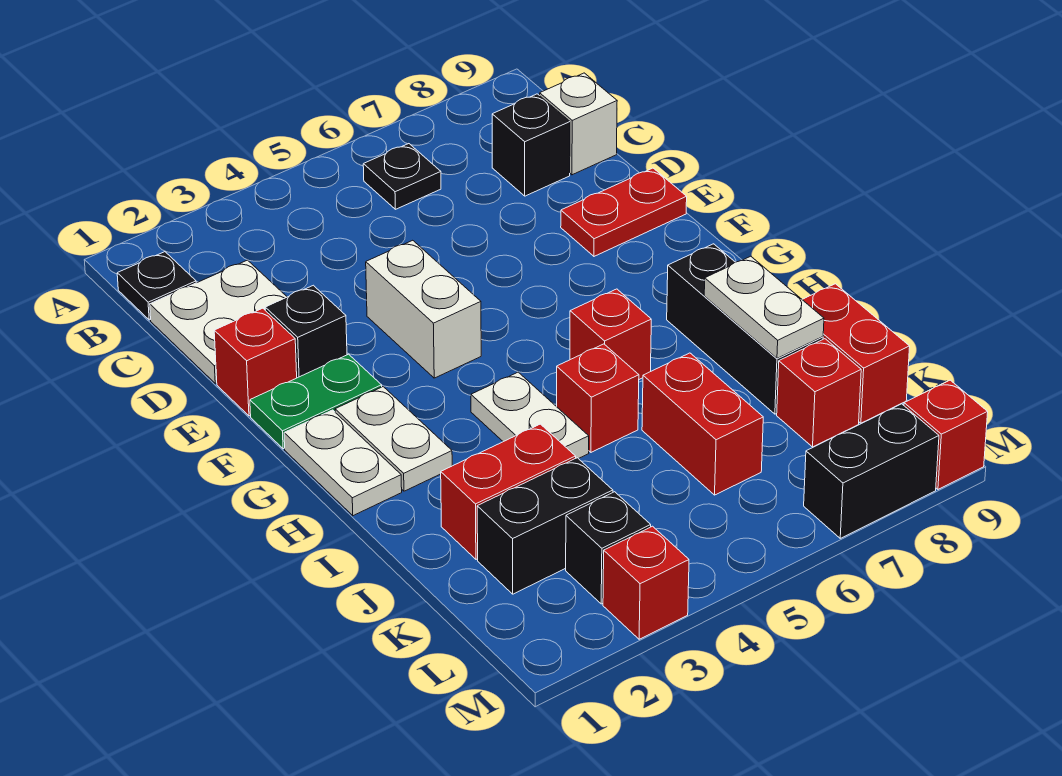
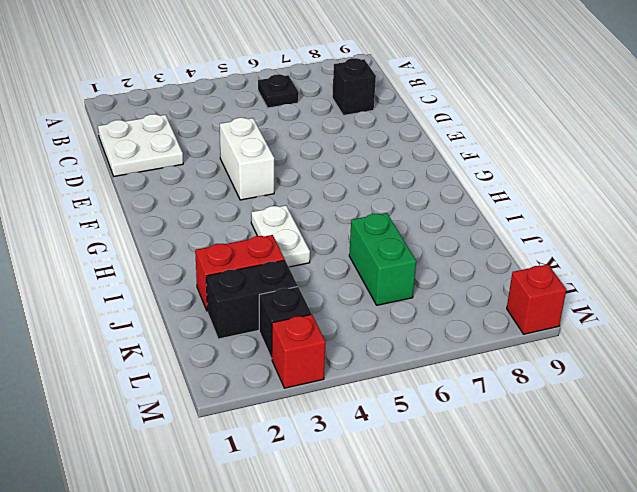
green brick J6:K6 level 1 -> red brick J6:K6 level 1
none -> black plate B1 level 1
none -> white brick C9 level 1
none -> red brick E1 level 1

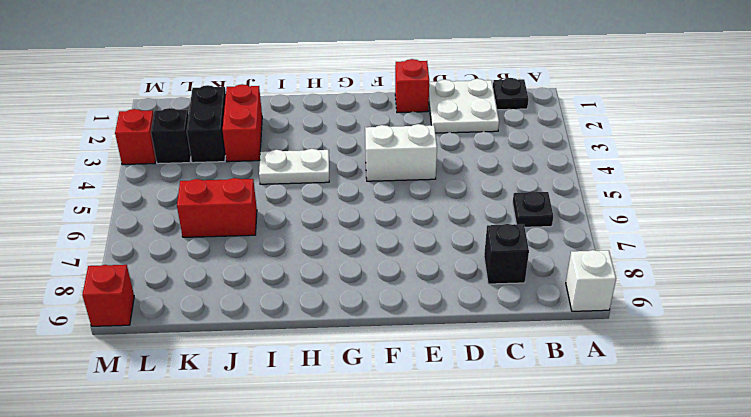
white brick A9 level 1 -> white brick C9 level 1
none -> black brick E2 level 1
none -> red plate E8:E9 level 1
none -> green plate F1:F2 level 1

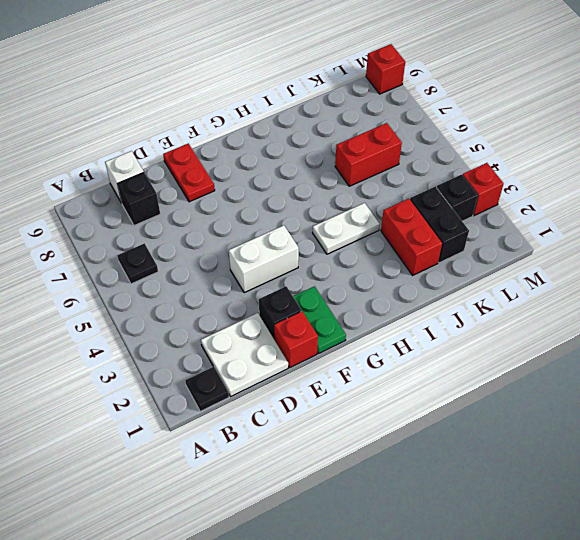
none -> white plate G1:H1 level 1
none -> white plate G2:H2 level 1
none -> red brick H6 level 1

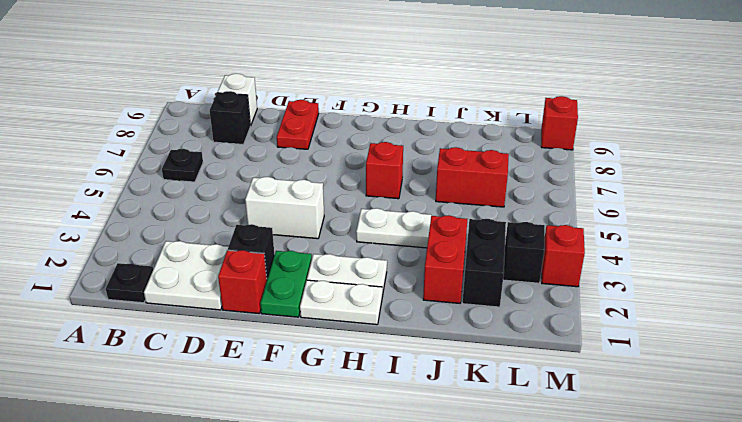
none -> black brick H8:J8 level 1
none -> red brick I5 level 1
none -> red brick J9:K9 level 1

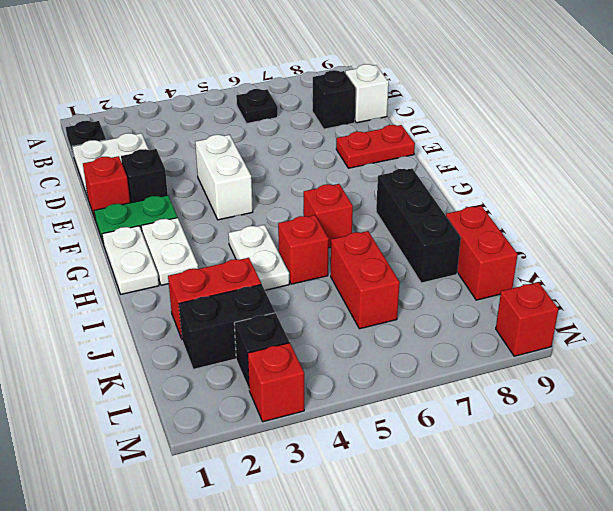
none -> red brick K8 level 1
none -> black brick M7:M8 level 1
none -> white plate I8:J8 level 2

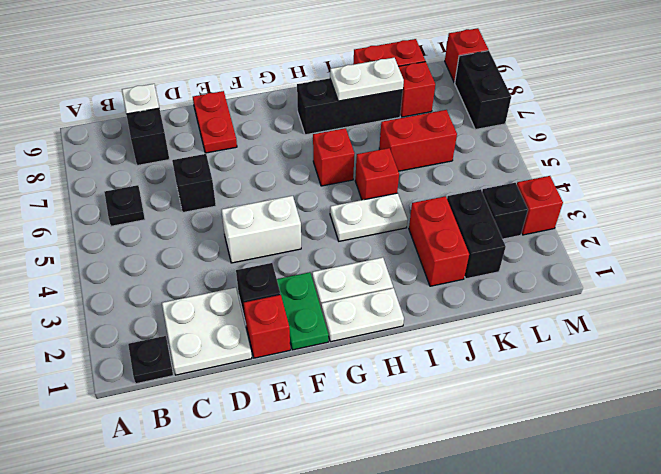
black brick D6 level 1 -> none

